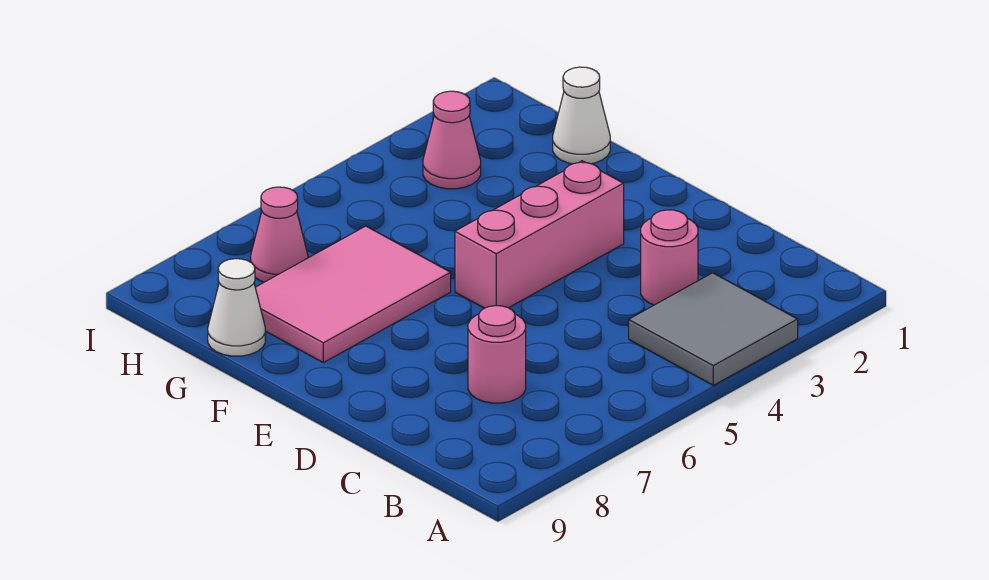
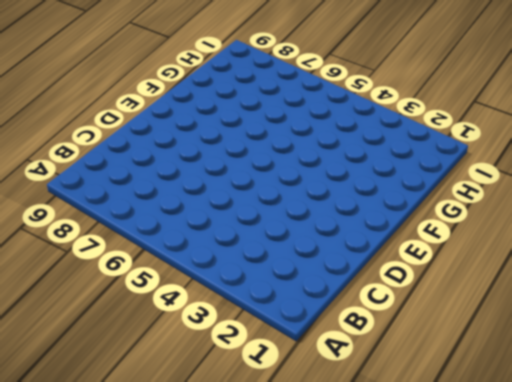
none -> grey tile A3:B4 level 1
none -> pink round brick C3 level 1

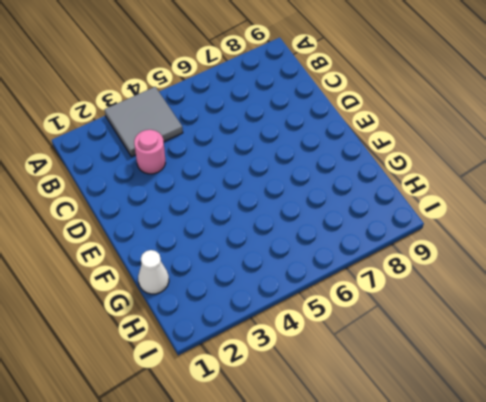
none -> pink round brick C7 level 1
none -> pink brick E3:E5 level 1

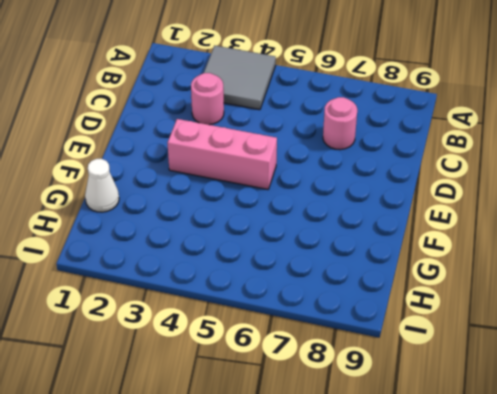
none -> pink tile F6:G8 level 1
none -> white cone G9 level 1

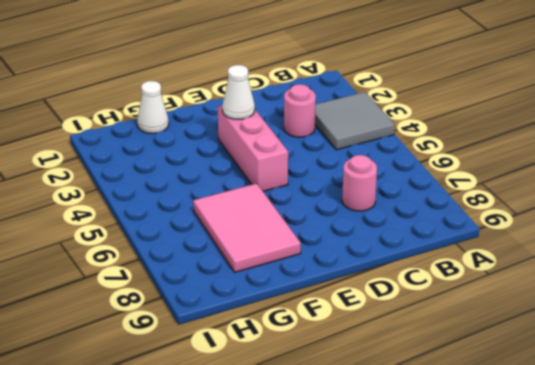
white cone E3 level 2 -> white cone G9 level 1
none -> pink cone H3 level 1
none -> pink cone H7 level 1

